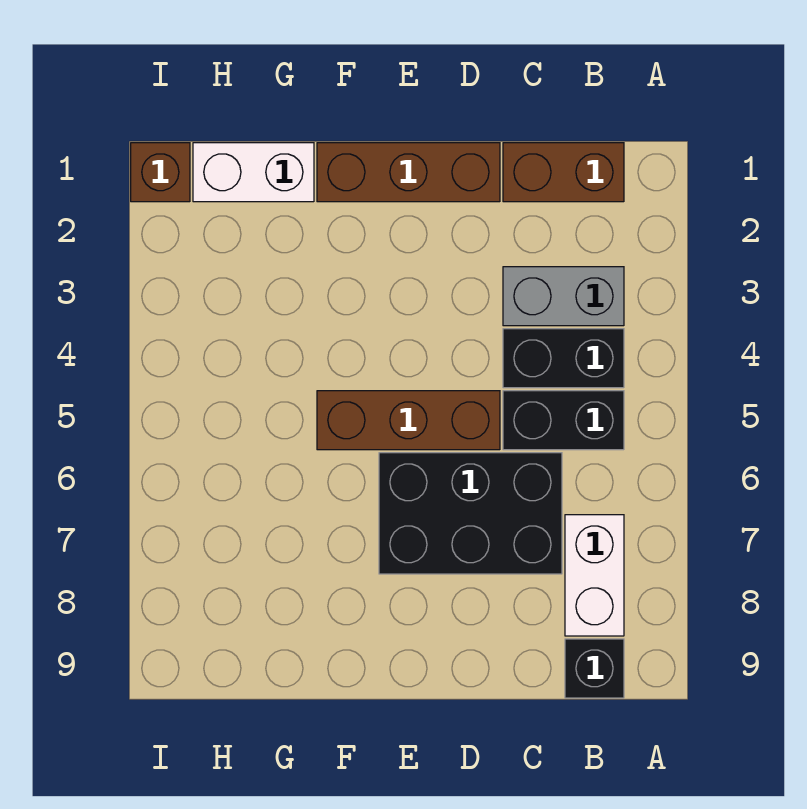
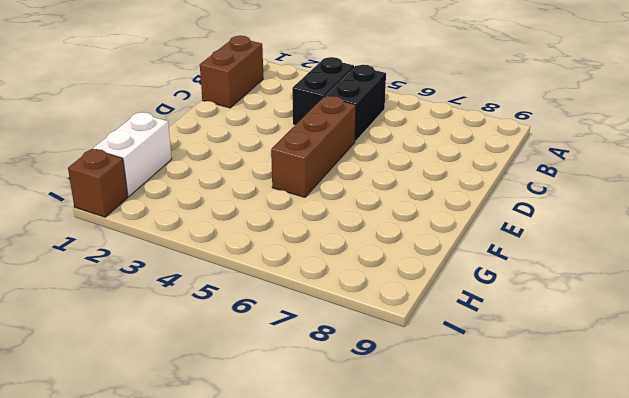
none -> grey brick B3:C3 level 1
none -> white brick B7:B8 level 1

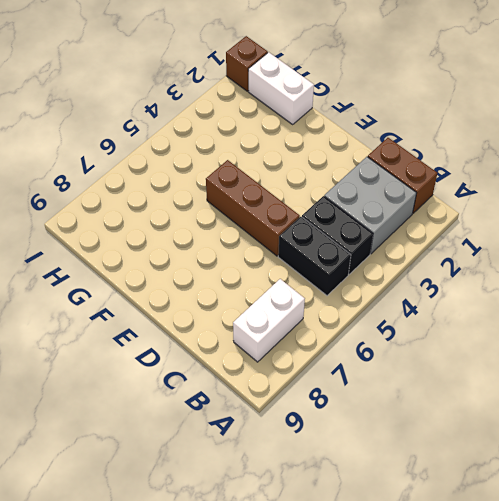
grey brick B2:C3 level 1 -> grey brick B3:C3 level 1
none -> black brick B9 level 1
none -> black brick C6:E7 level 1

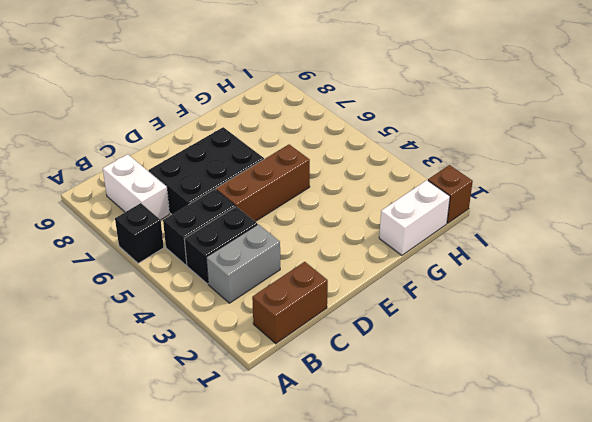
black brick A6 level 1 -> black brick B9 level 1
none -> brown brick D1:F1 level 1

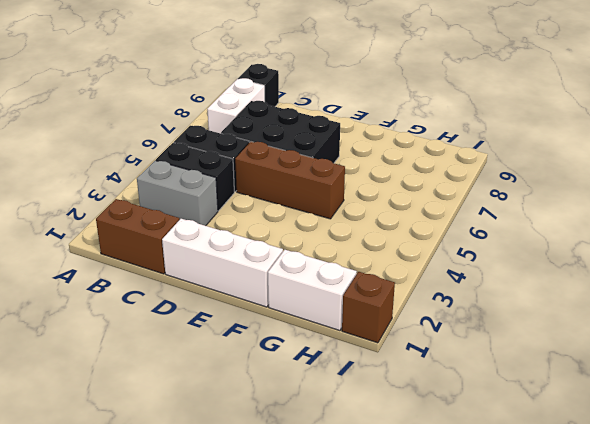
white brick D1:F1 level 1 -> brown brick D1:F1 level 1

